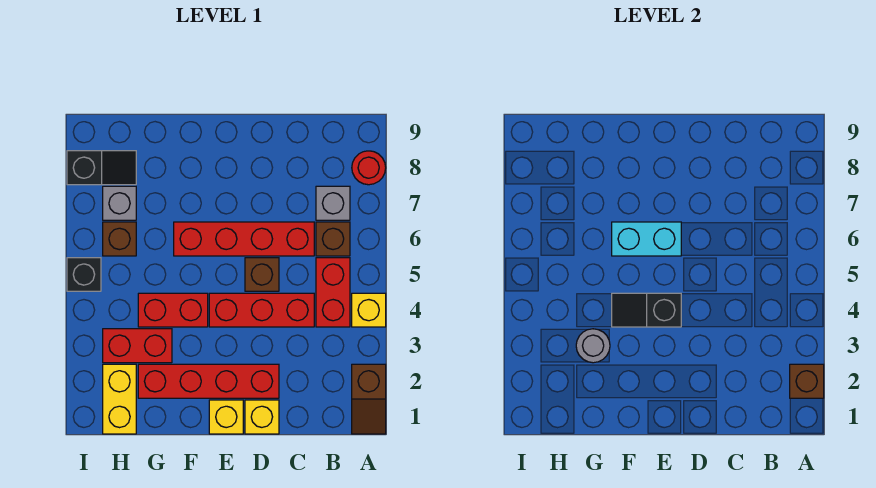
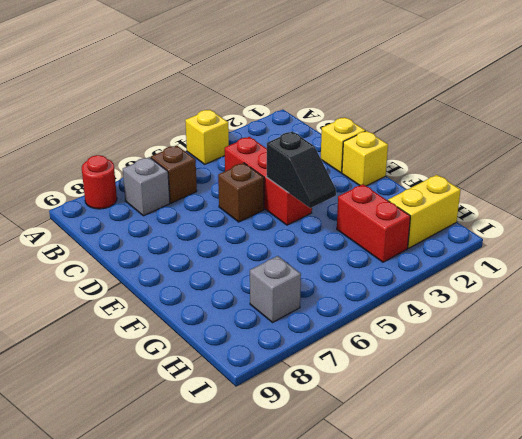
none -> brown slope A1:A2 level 1 top 2
none -> red brick B4:B5 level 1
none -> red brick C6:F6 level 1

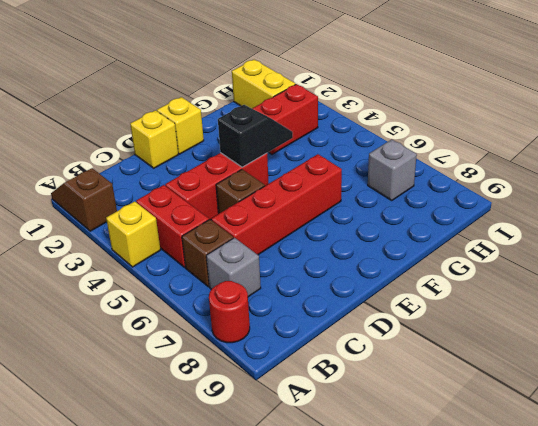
none -> red brick D2:G2 level 1
none -> red brick F4:G4 level 1
none -> brown brick H6 level 1

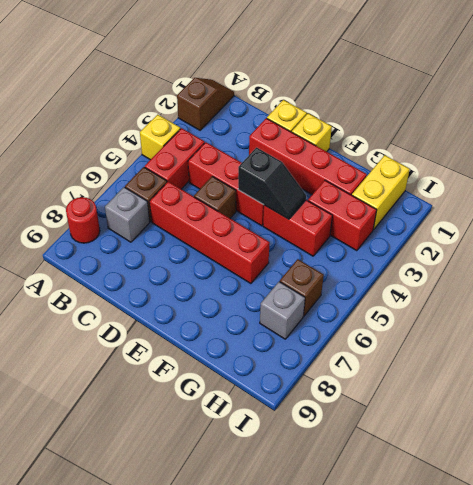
none -> black slope H8:I8 level 1 top I
none -> black brick I5 level 1
none -> brown brick A2 level 2

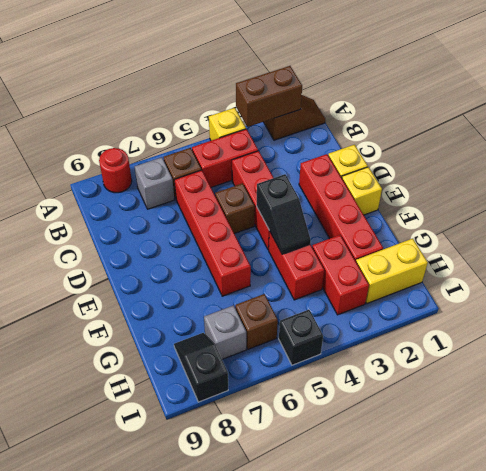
brown brick A2:A3 level 2 -> brown brick A2 level 2
none -> cyan brick E6:F6 level 2
none -> grey round brick G3 level 2

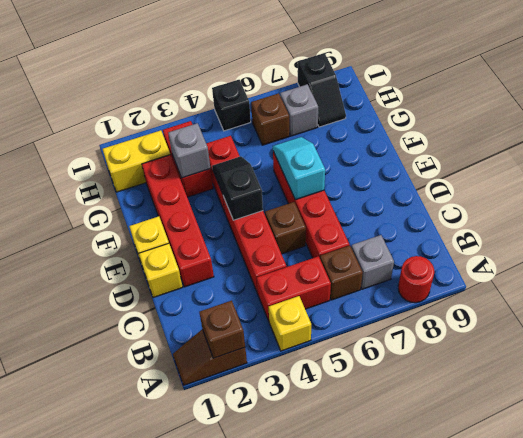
cyan slope E6:F6 level 2 top E -> cyan brick E6:F6 level 2
grey brick G3 level 2 -> grey round brick G3 level 2

